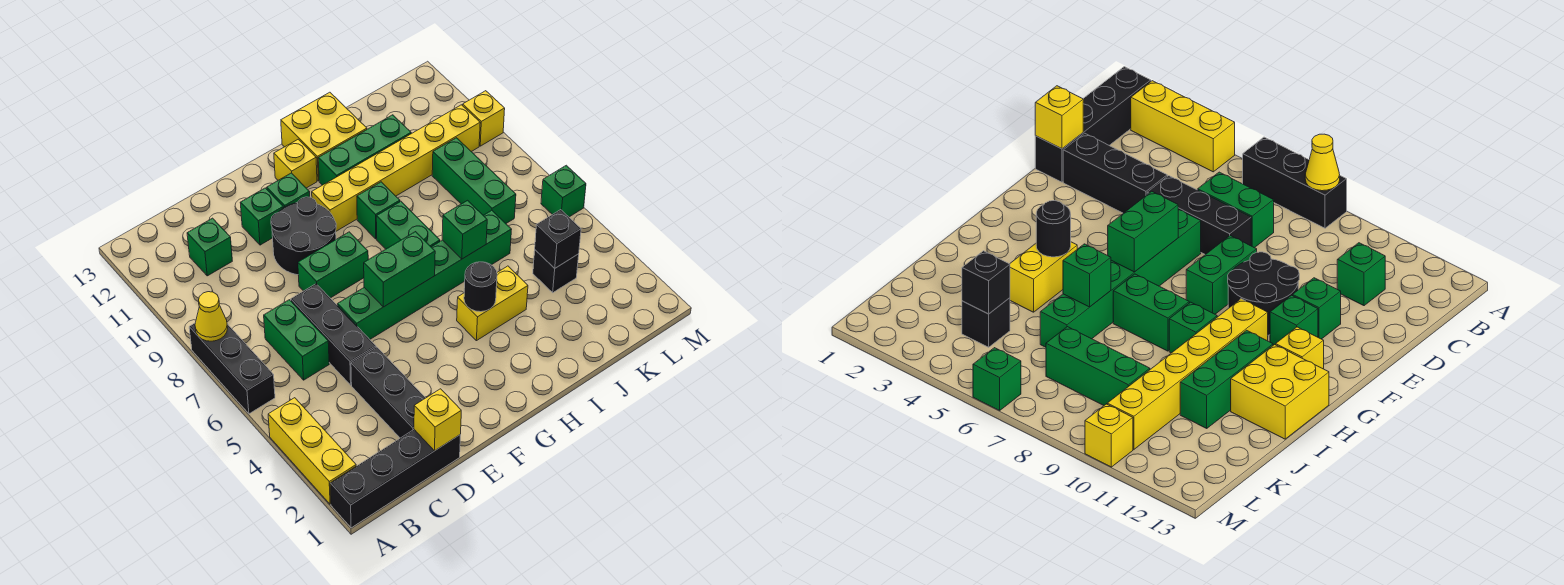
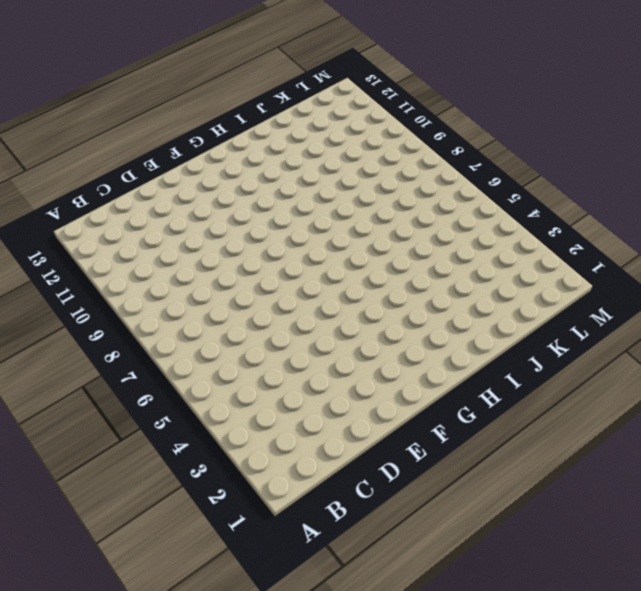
none -> black brick A1:D1 level 1
none -> yellow brick A2:A4 level 1
none -> black brick A6:A8 level 1

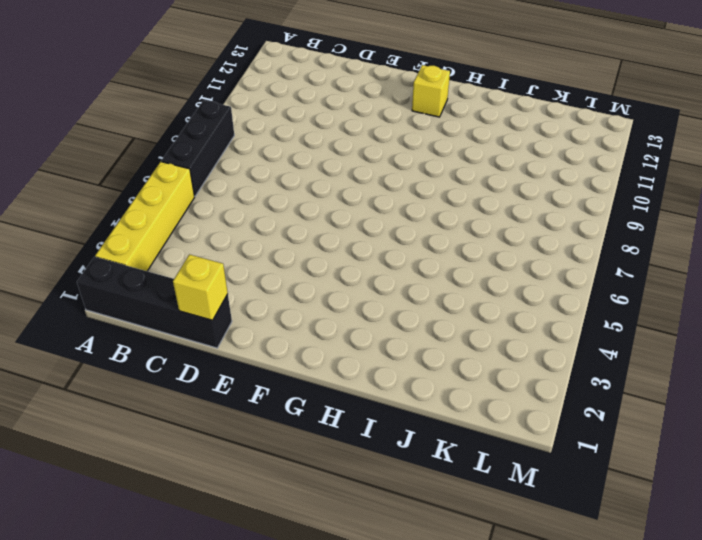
yellow brick A2:A5 level 1 -> yellow brick A2:A4 level 1
none -> green brick C6:C7 level 1
none -> green brick C11 level 1
none -> black brick D2:D4 level 1

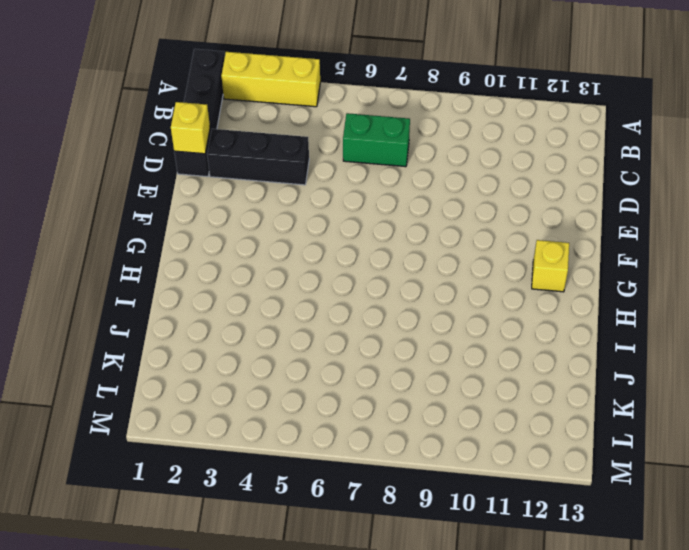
none -> black brick A6:A8 level 1
none -> green brick C11 level 1
none -> black brick D5:D7 level 1

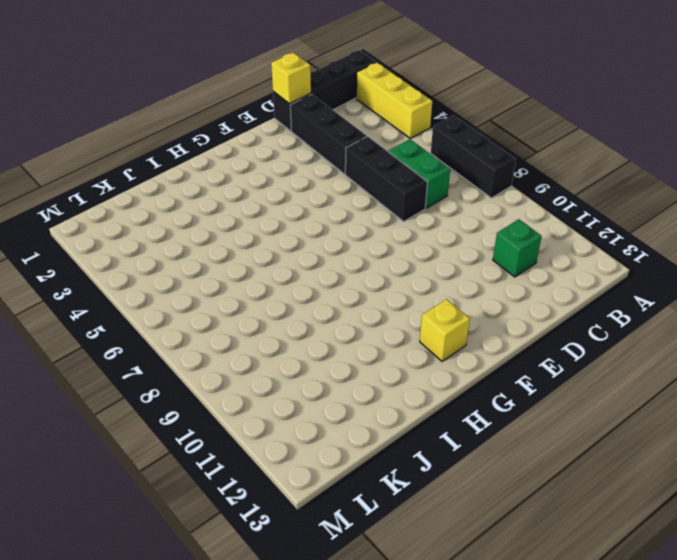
none -> green brick E6:J6 level 1
none -> green brick E8:F8 level 1
none -> black round brick E9:F10 level 1

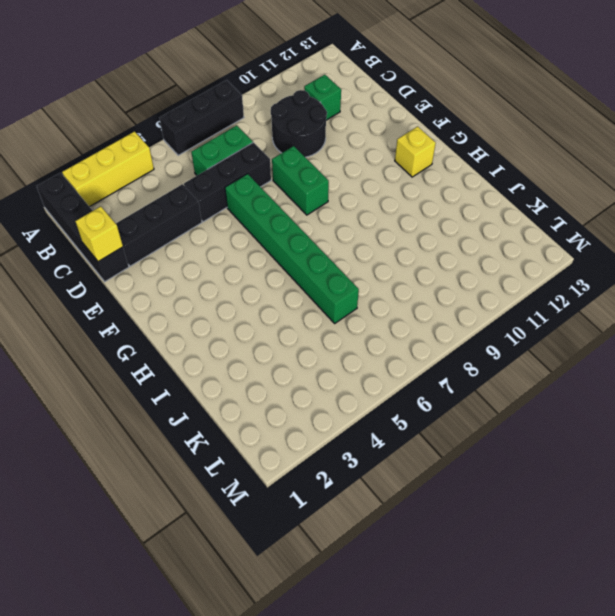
black round brick C9:D10 level 1 -> black round brick E9:F10 level 1
none -> green brick E11 level 1
none -> green brick F11 level 1
none -> yellow brick G10:L10 level 1

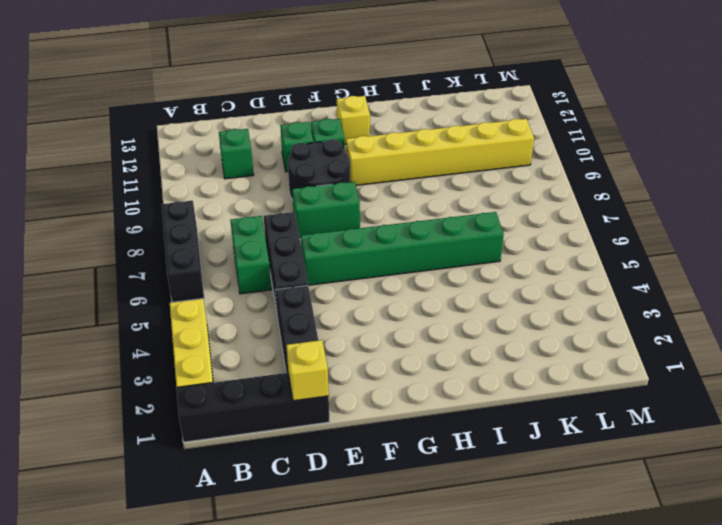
none -> yellow brick H4:I4 level 1
none -> green brick H7:H8 level 1
none -> green brick H9 level 1

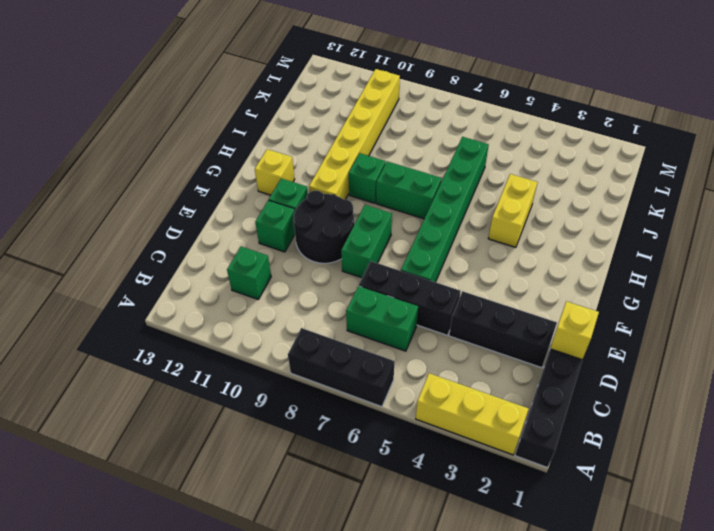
none -> green brick H11:J11 level 1
none -> yellow brick H12:I13 level 1
none -> black brick K4 level 1

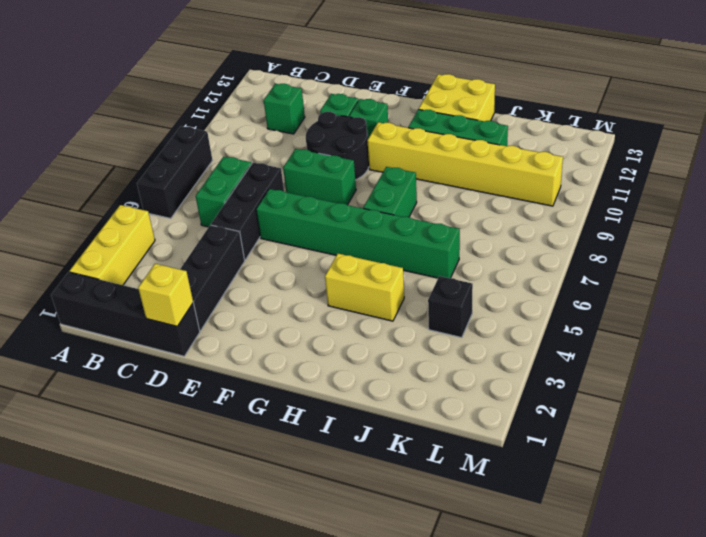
none -> yellow brick G12 level 1
none -> green brick H9 level 1
none -> green brick K7:K9 level 1

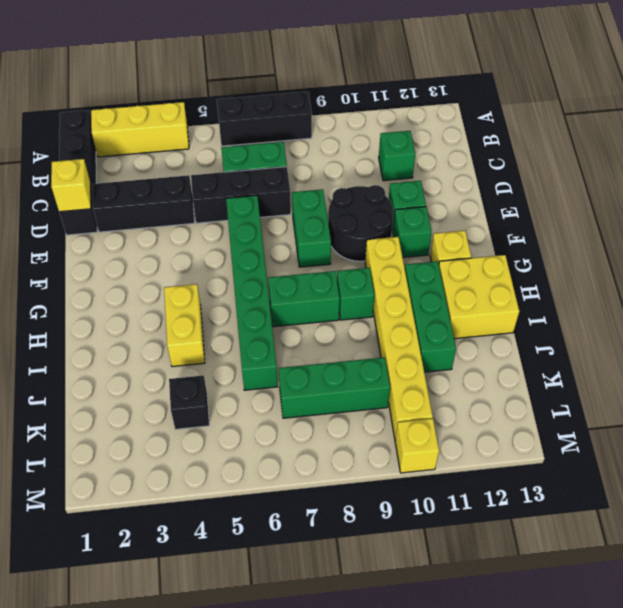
none -> green brick M6 level 1
none -> yellow cone A8 level 2
none -> green brick F6:G6 level 2

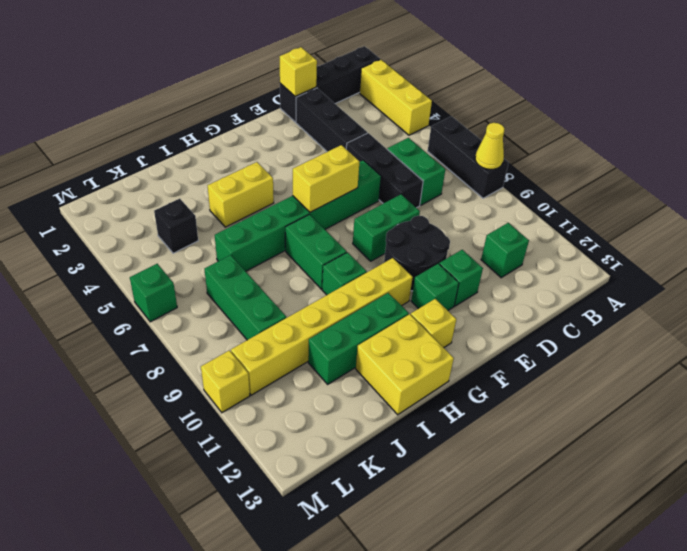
yellow brick F6:G6 level 2 -> green brick F6:G6 level 2
none -> black round brick H4 level 2
none -> green brick I6 level 2
none -> black brick K4 level 2

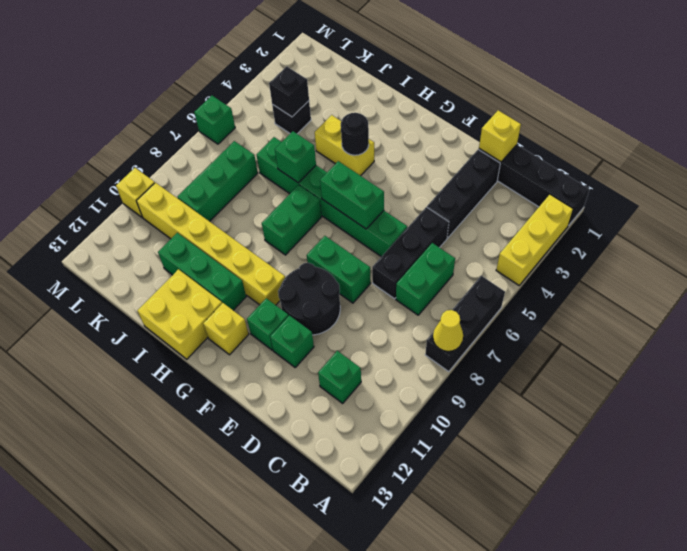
none -> green brick H9 level 1

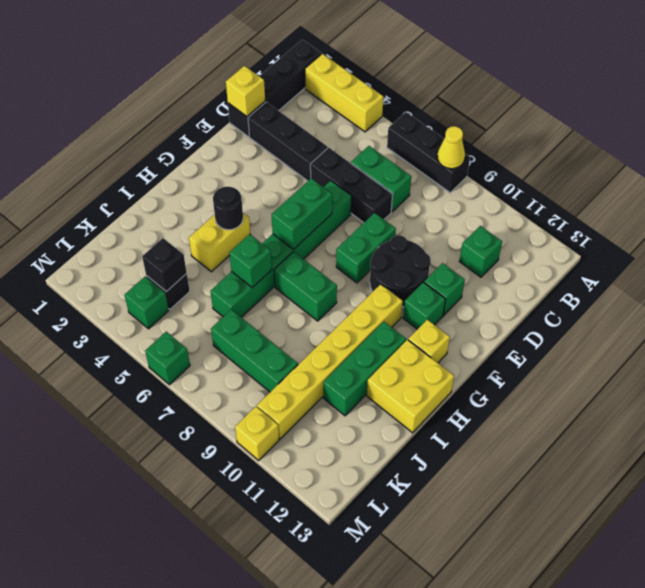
green brick L4 level 1 -> green brick H9 level 1

